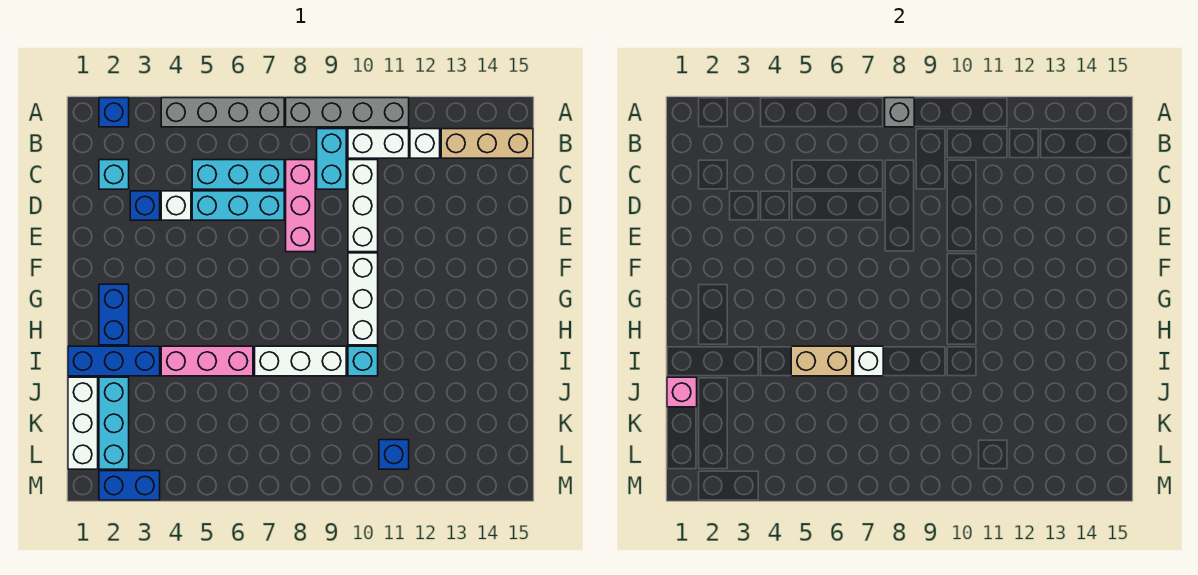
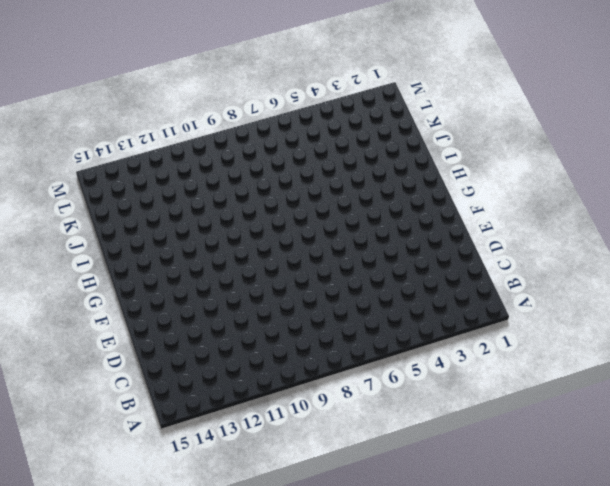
none -> blue brick A2 level 1
none -> grey brick A4:A7 level 1
none -> grey brick A8:A11 level 1

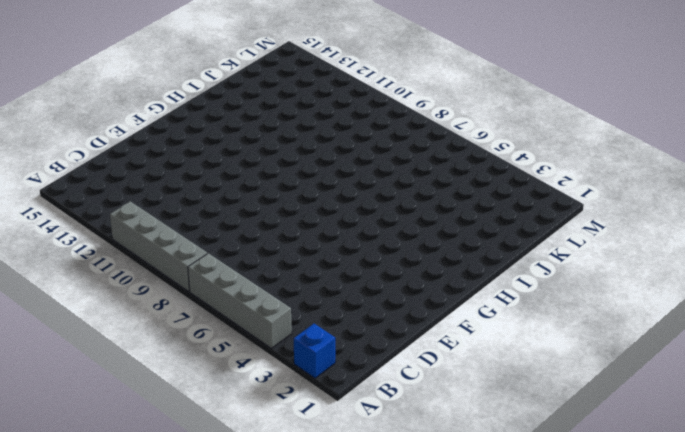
none -> cyan brick B9:C9 level 1
none -> white brick B10:B11 level 1
none -> white brick B12 level 1

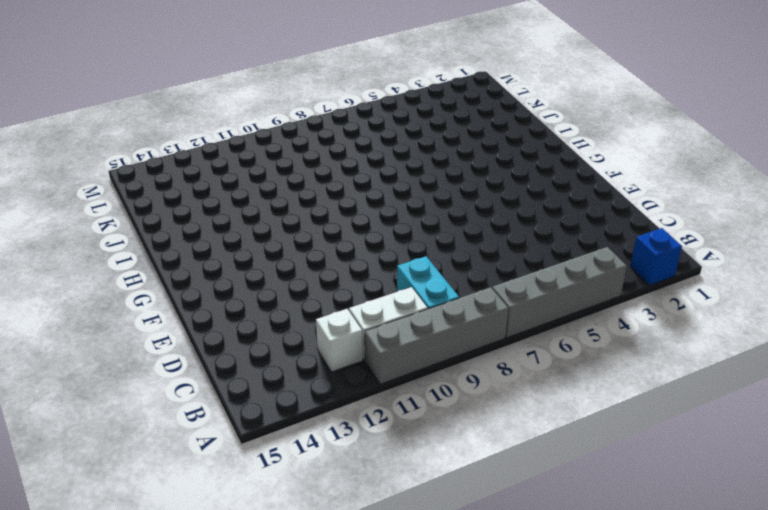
none -> tan brick B13:B15 level 1
none -> cyan brick C2 level 1
none -> cyan brick C5:C7 level 1

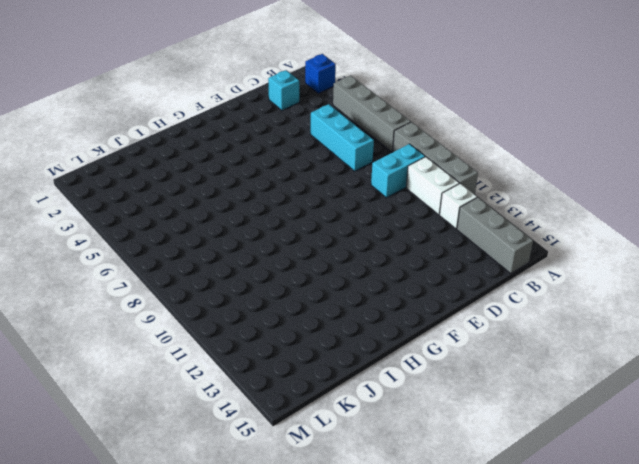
grey brick B13:B15 level 1 -> tan brick B13:B15 level 1
none -> pink brick C8:E8 level 1
none -> white brick C10:E10 level 1
none -> blue brick D3 level 1

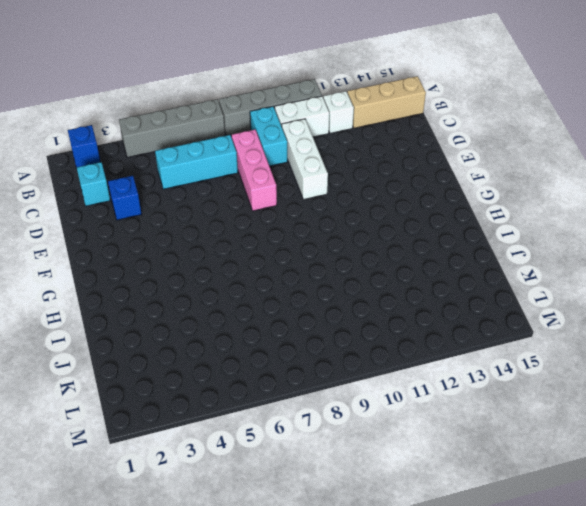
none -> white brick D4 level 1
none -> cyan brick D5:D7 level 1
none -> white brick F10:H10 level 1

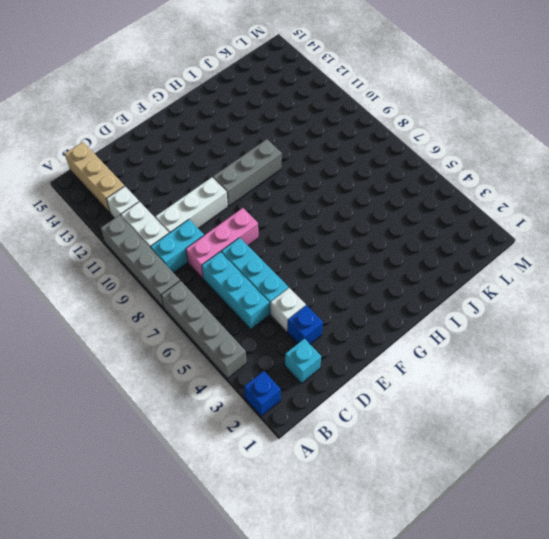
grey brick F10:H10 level 1 -> white brick F10:H10 level 1
none -> blue brick G2:H2 level 1
none -> blue brick I1:I3 level 1
none -> pink brick I4:I6 level 1

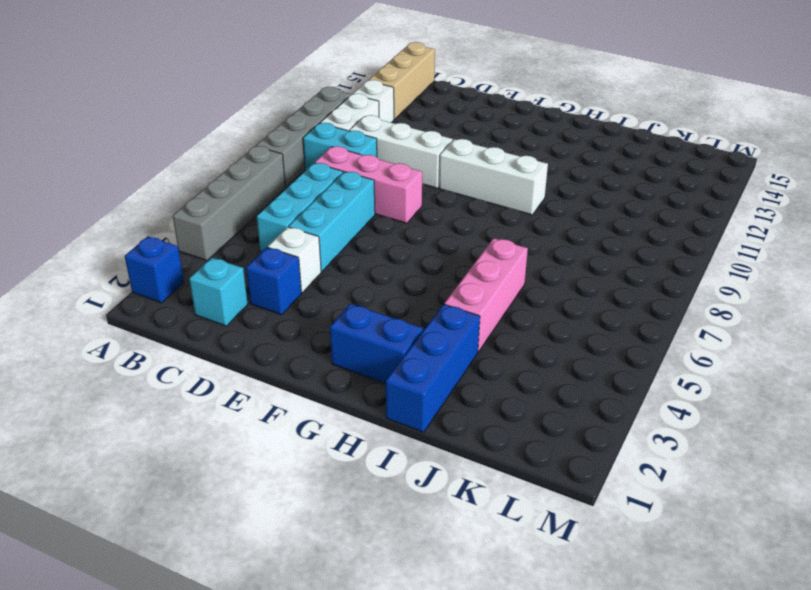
none -> white brick I7:I9 level 1
none -> cyan brick I10 level 1
none -> white brick J1:L1 level 1

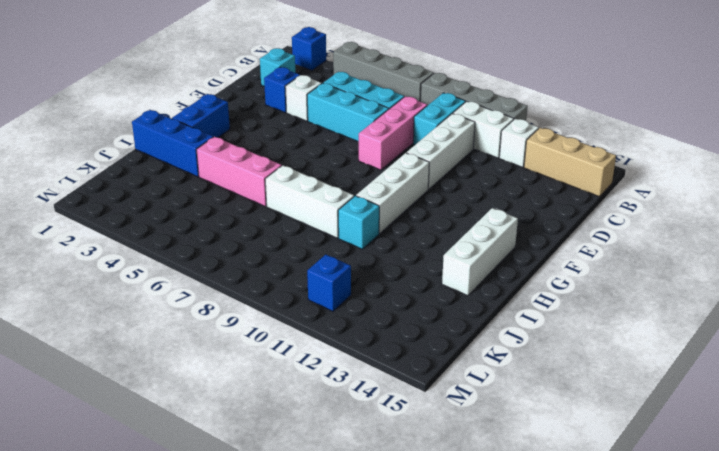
white brick G14:I14 level 1 -> white brick J1:L1 level 1
none -> cyan brick J2:L2 level 1
none -> blue brick M2:M3 level 1
none -> grey brick A8 level 2

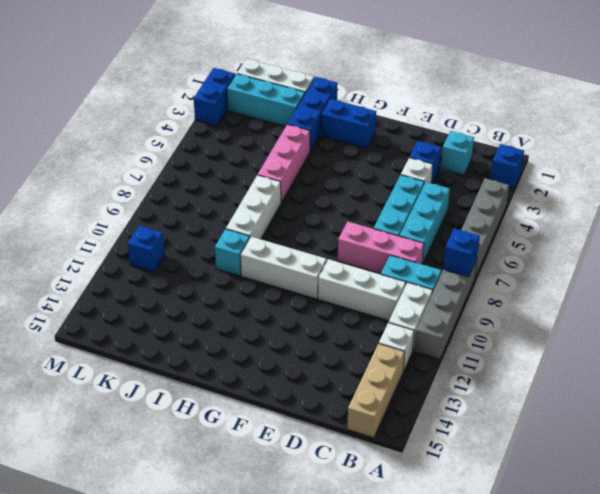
blue brick A8 level 2 -> grey brick A8 level 2
none -> tan brick I5:I6 level 2
none -> white brick I7 level 2
none -> pink brick J1 level 2

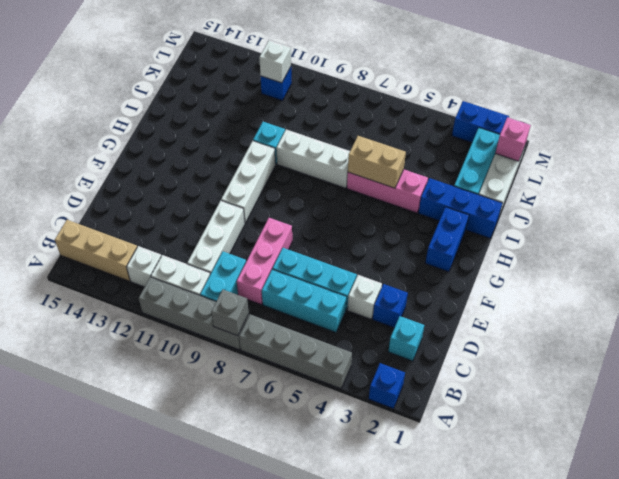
pink brick L1 level 2 -> pink brick J1 level 2
white brick L11 level 2 -> white brick I7 level 2

